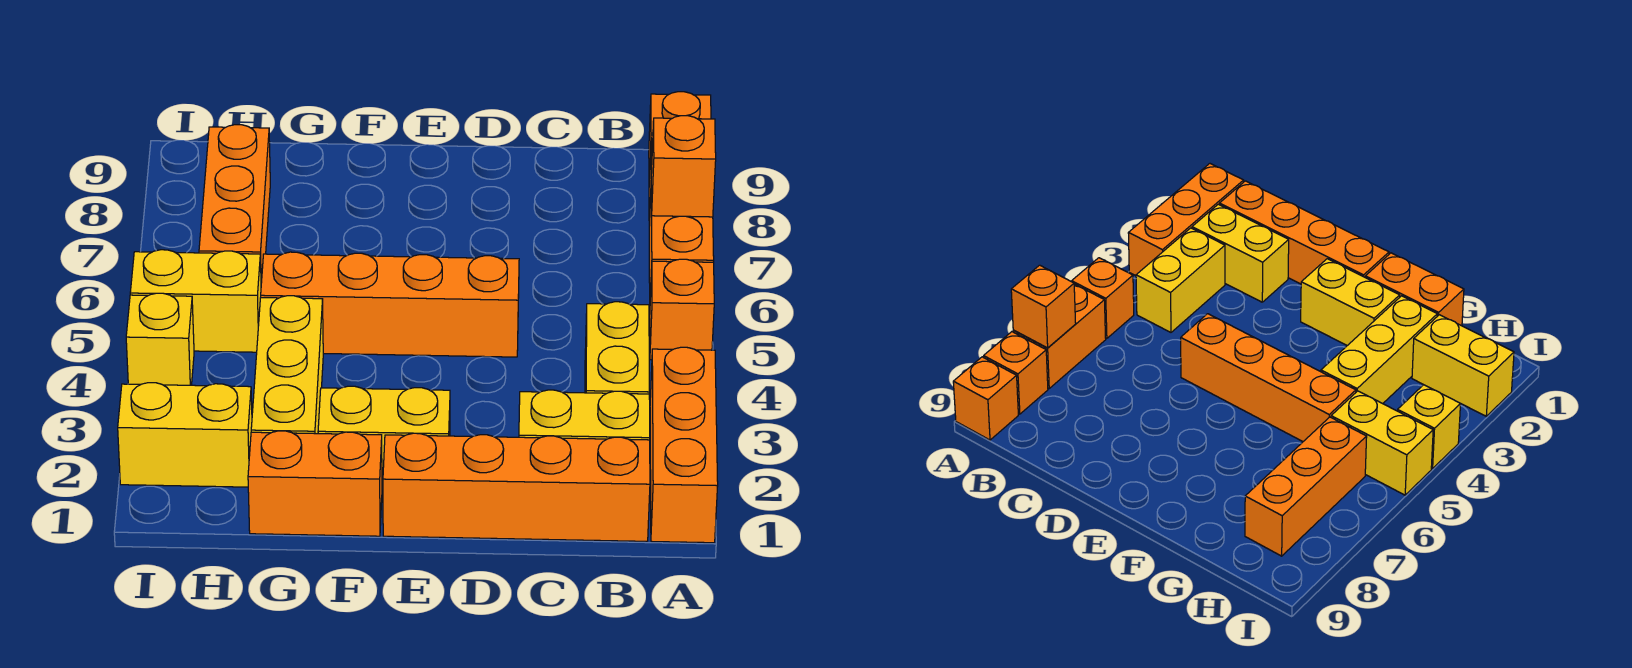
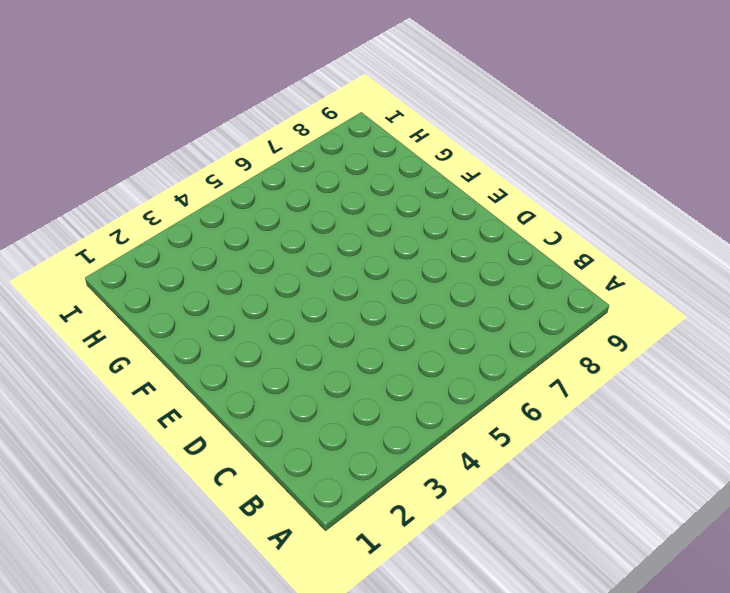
none -> orange brick A1:A3 level 1
none -> orange brick A5 level 1
none -> orange brick A6:A7 level 1

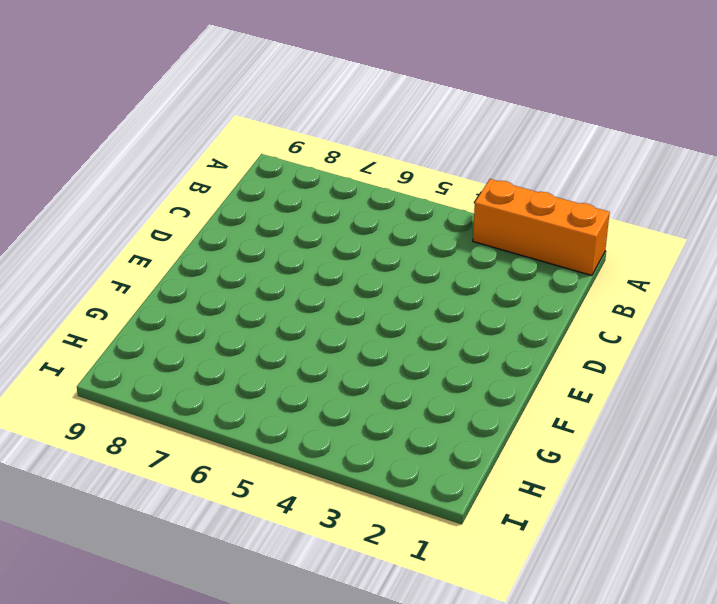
none -> orange brick A5 level 1
none -> orange brick A6:A7 level 1
none -> orange brick A8 level 1

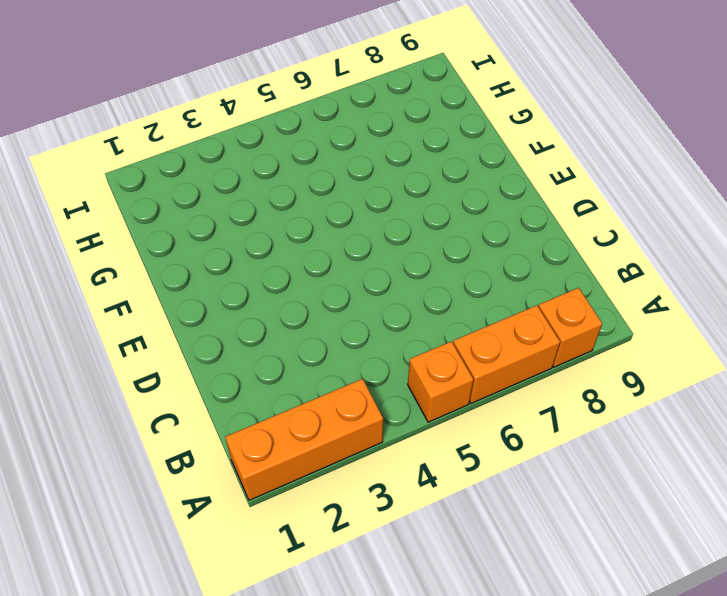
none -> orange brick A9 level 1
none -> orange brick B1:E1 level 1
none -> yellow brick B2:C2 level 1

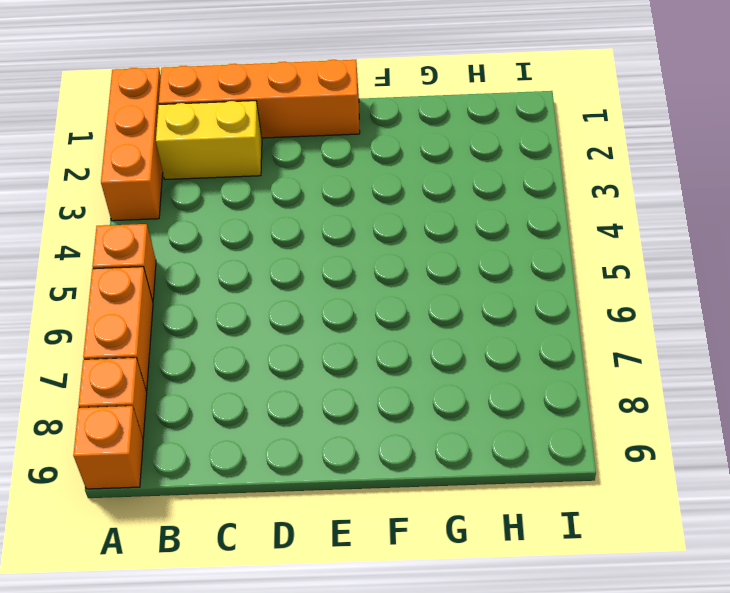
none -> yellow brick B3:B4 level 1
none -> orange brick D5:G5 level 1
none -> yellow brick E2:F2 level 1

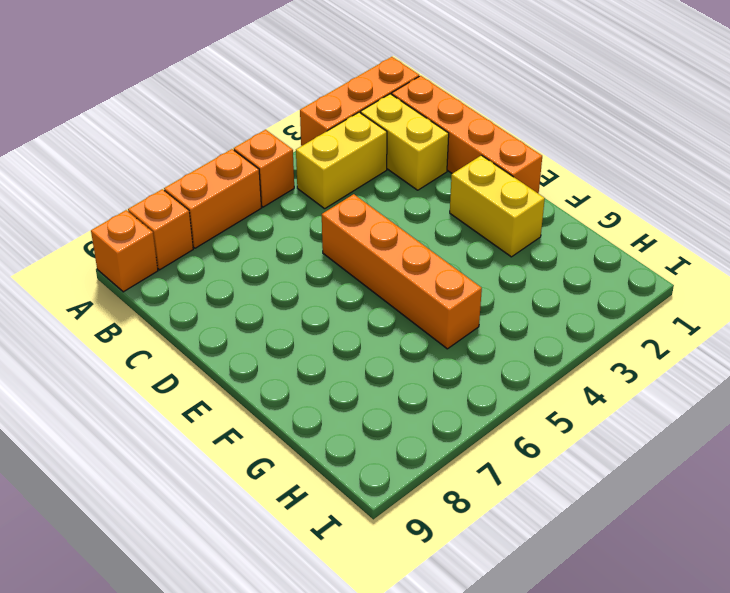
none -> orange brick F1:G1 level 1
none -> yellow brick G2:G4 level 1
none -> yellow brick H2:I2 level 1

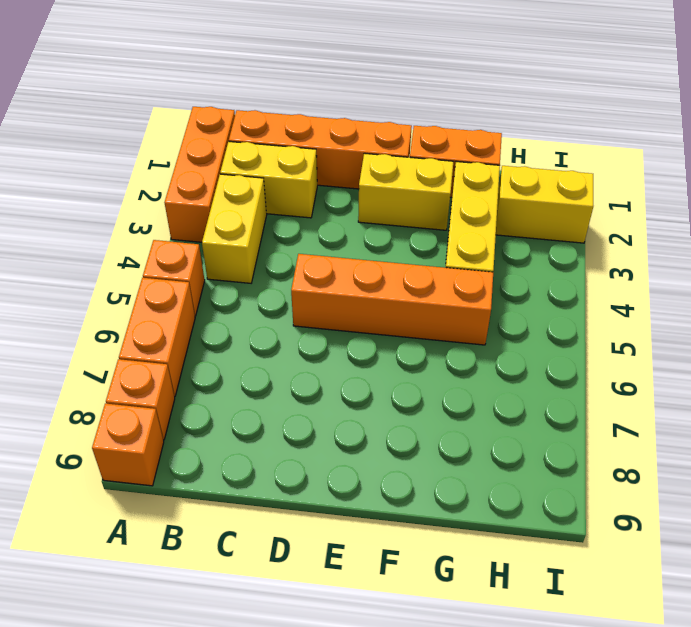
none -> yellow brick H5:I5 level 1
none -> orange brick H6:H8 level 1
none -> yellow brick I4 level 1

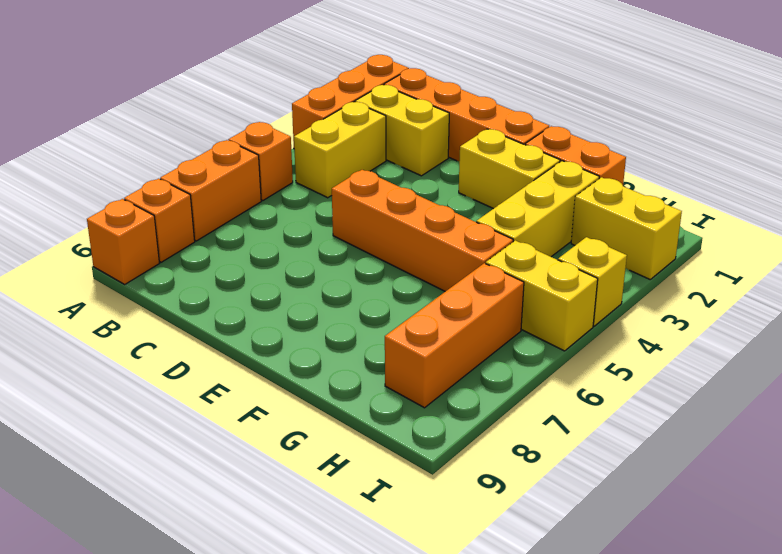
none -> orange brick A7 level 2

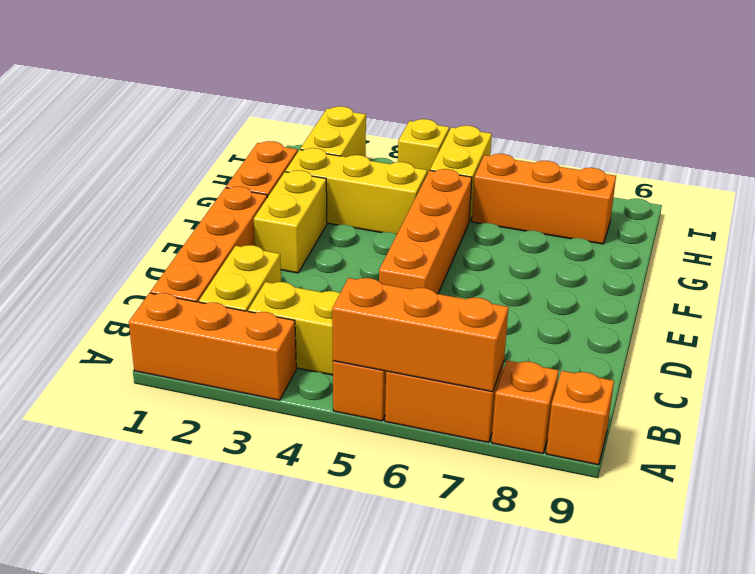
orange brick A5:A7 level 2 -> orange brick A7 level 2

